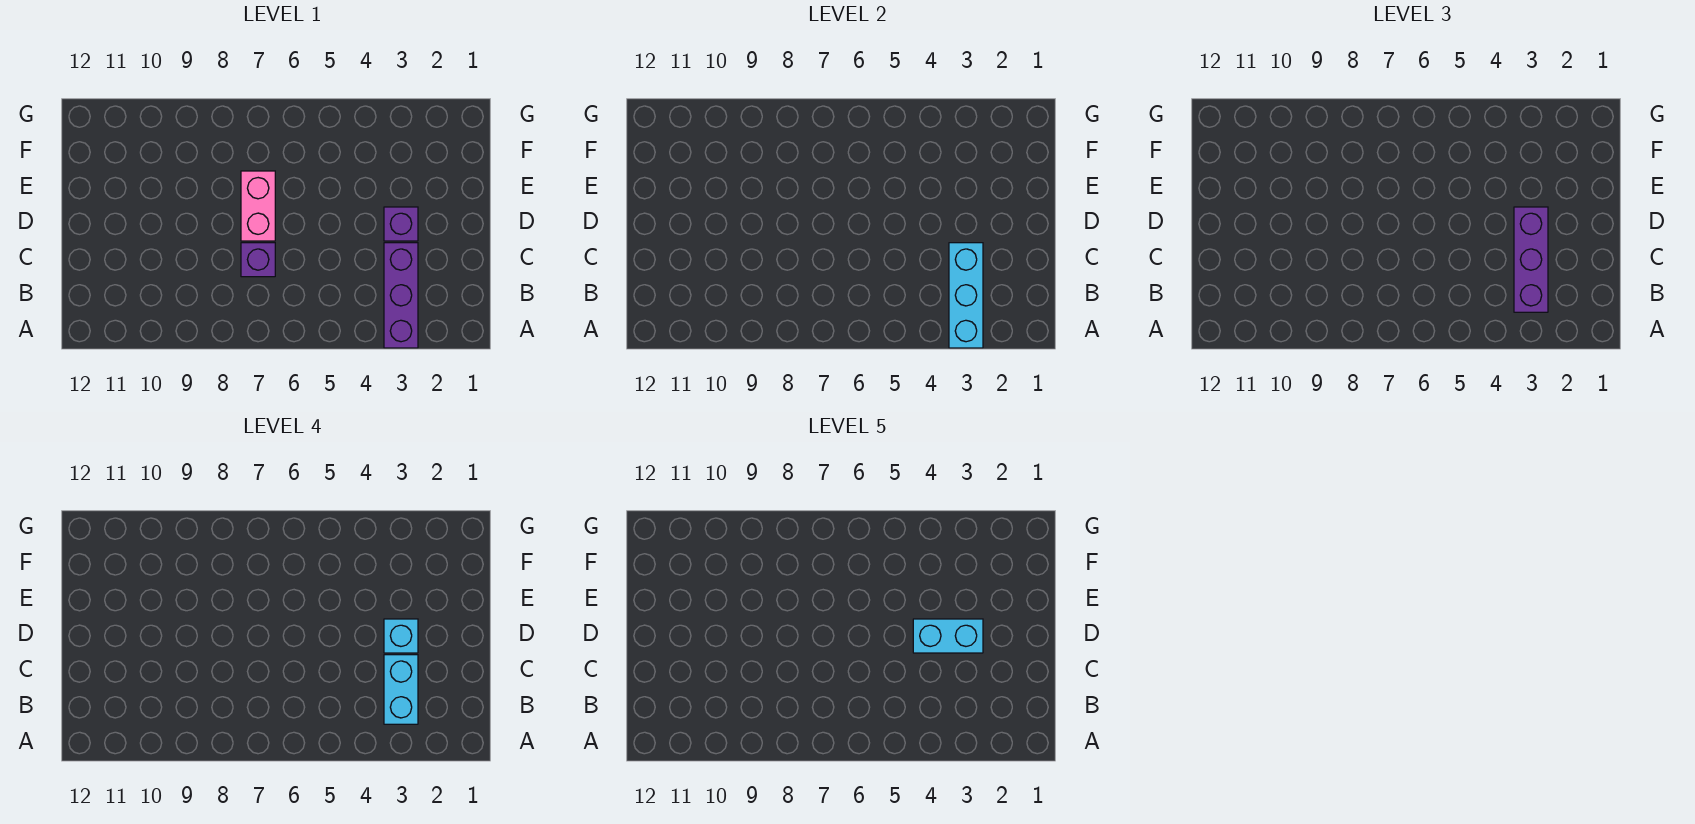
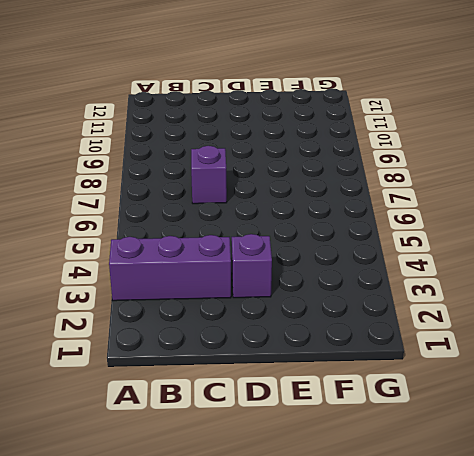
none -> pink brick D7:E7 level 1
none -> cyan brick A3:C3 level 2

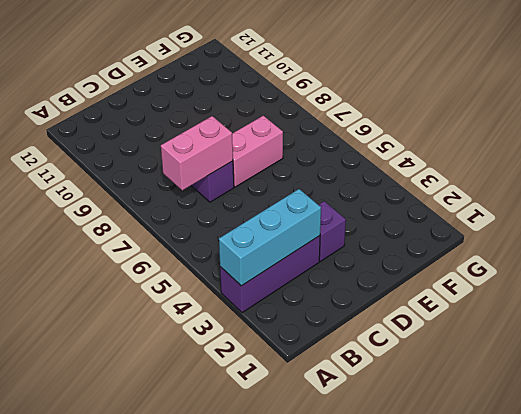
pink brick B7:C7 level 2 -> none
none -> purple brick B3:D3 level 3
none -> cyan brick B3:C3 level 4

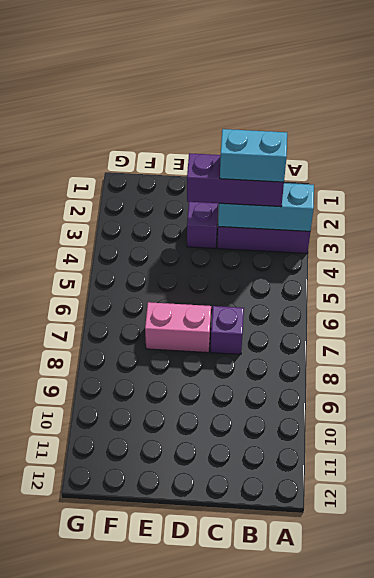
none -> cyan brick D3 level 4
none -> cyan brick D3:D4 level 5

